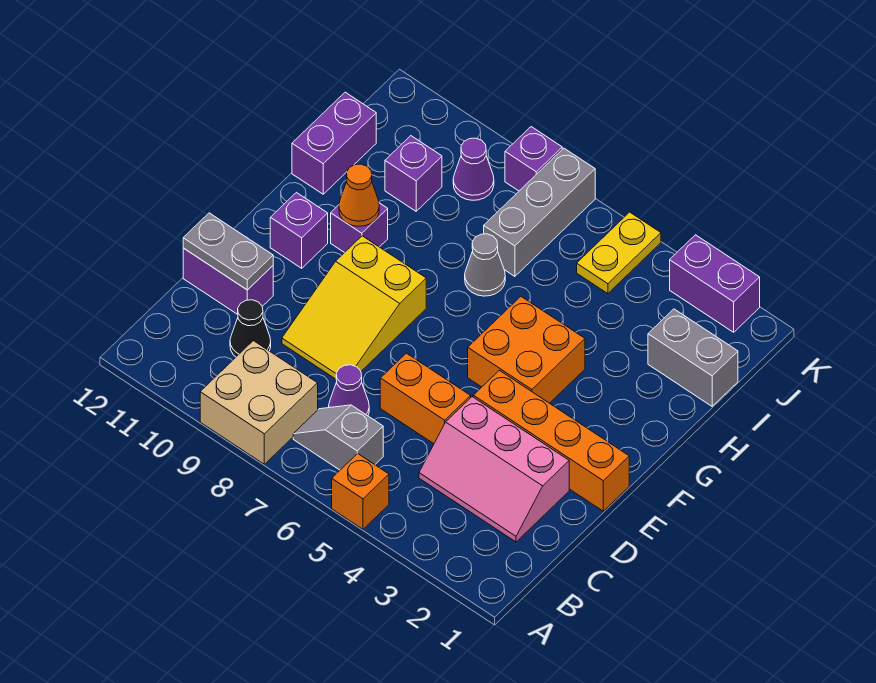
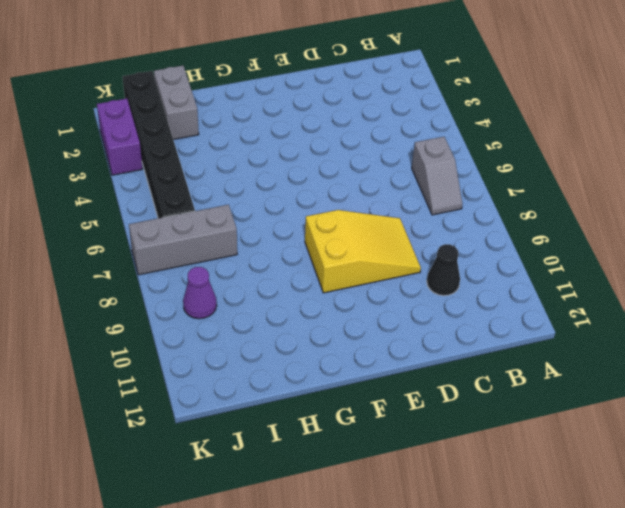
black brick J1:J6 level 1 -> yellow plate J5:K5 level 1
none -> orange brick A5 level 1
none -> tan brick A8:B9 level 1
none -> pink slope C2:D4 level 1 top D

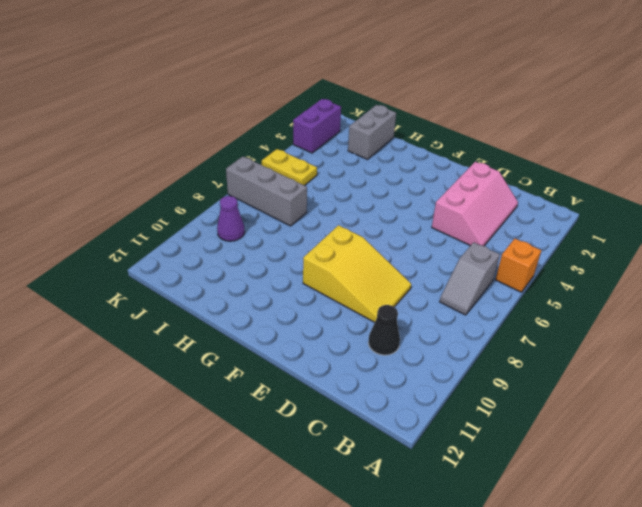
none -> tan brick A8:B9 level 1
none -> purple cone C7 level 1
none -> orange brick D5:D6 level 1

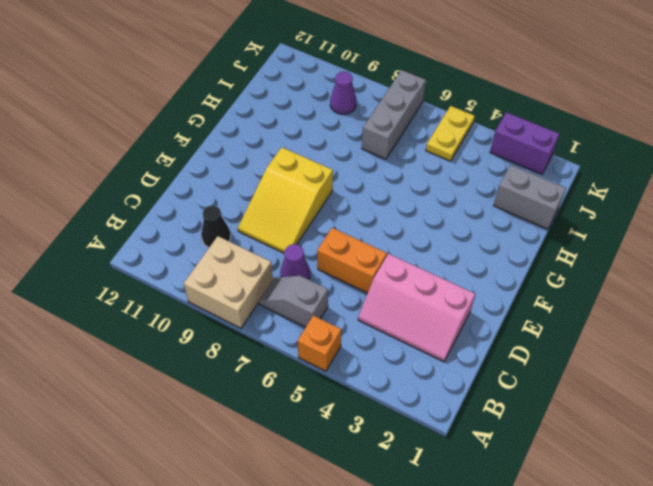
none -> purple brick D11:D12 level 1
none -> orange brick E1:E4 level 1
none -> orange brick F4:G5 level 1

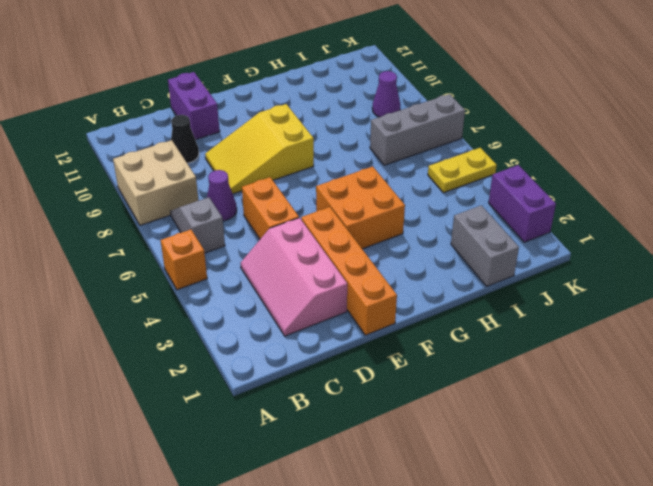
none -> purple brick F11 level 1
none -> purple brick G10 level 1
none -> grey cone H7 level 1

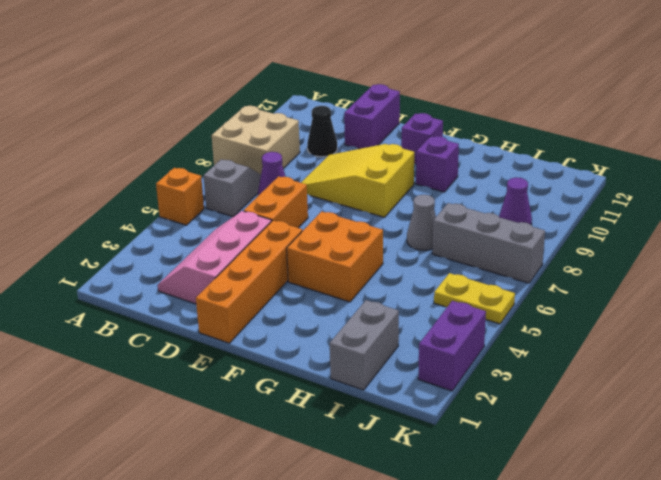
none -> purple brick H12:I12 level 1
none -> purple brick I10 level 1
none -> purple brick K8 level 1

